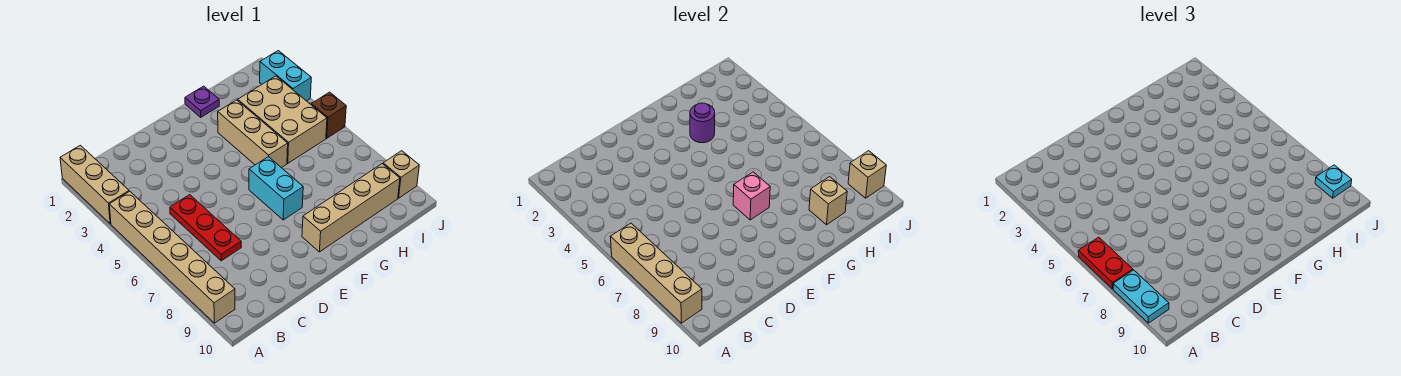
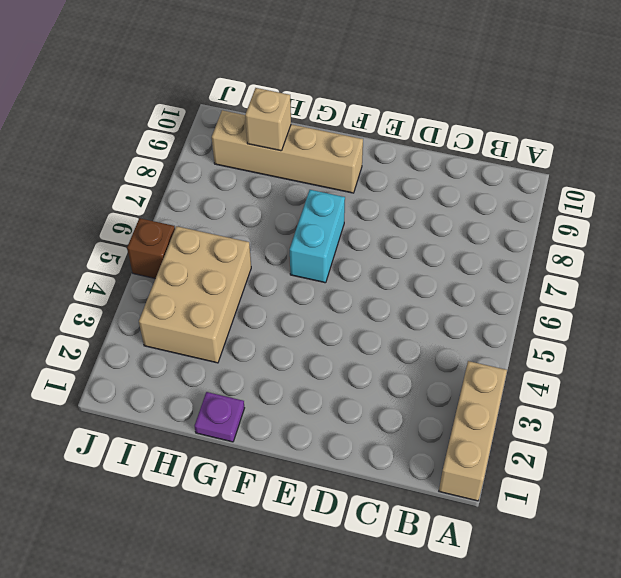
none -> tan brick A4:A9 level 1
none -> red plate C5:C7 level 1
none -> tan brick G3:G5 level 1

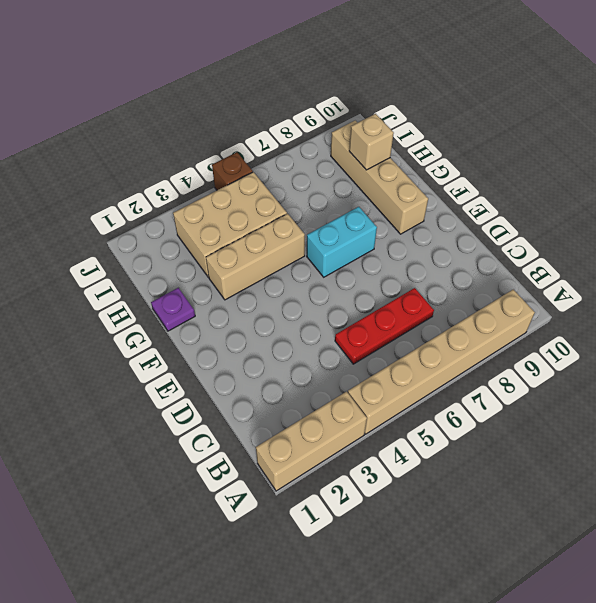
none -> cyan brick J2:J3 level 1
none -> tan brick J9 level 1
none -> tan brick A6:A9 level 2

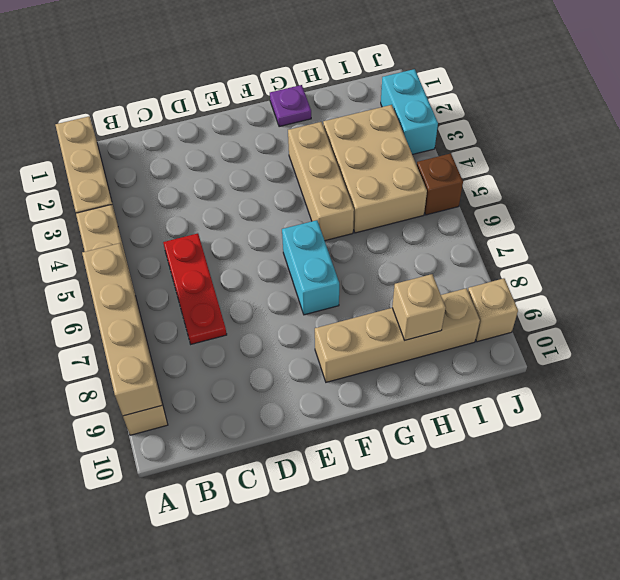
none -> pink brick F7 level 2
none -> purple round brick G3 level 2
none -> tan brick J9 level 2

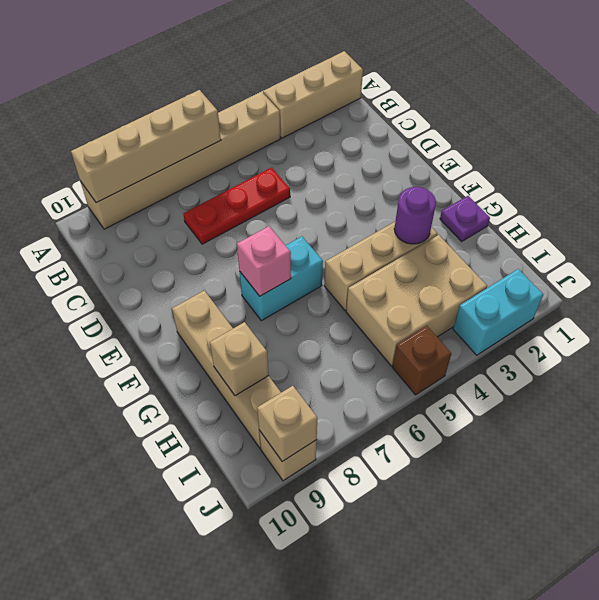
none -> red plate A6:A7 level 3
none -> cyan plate A8:A9 level 3
none -> cyan plate J9 level 3

